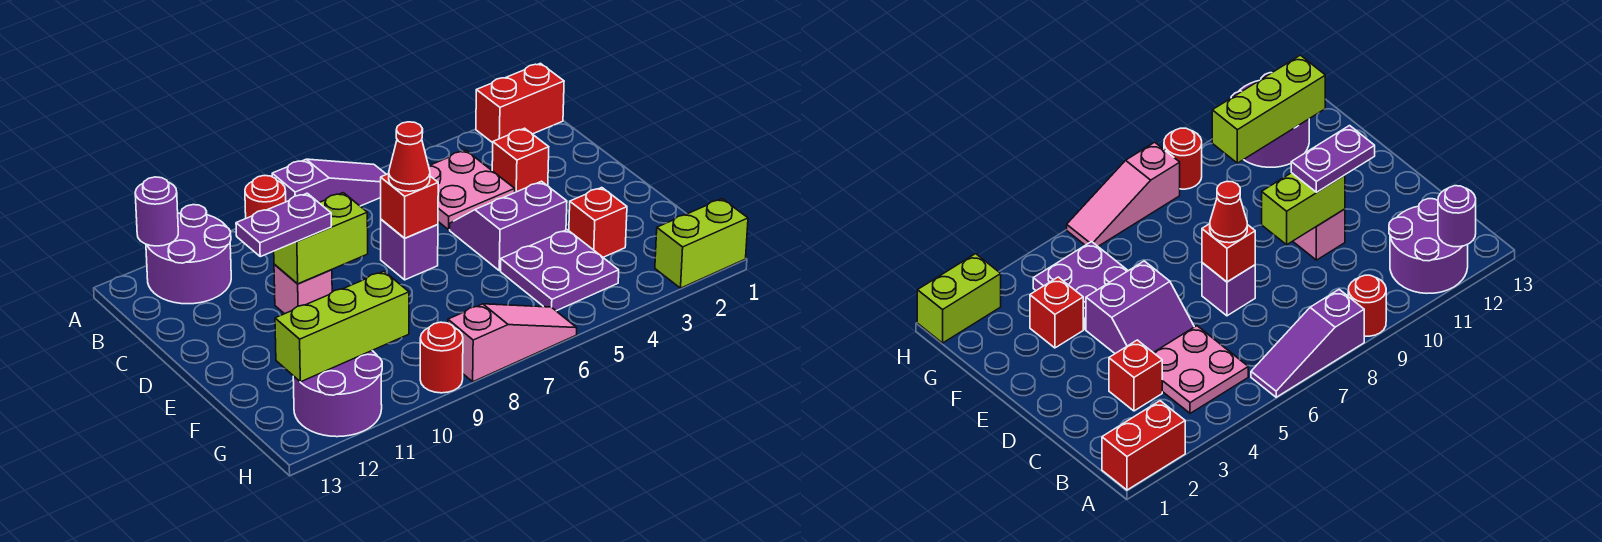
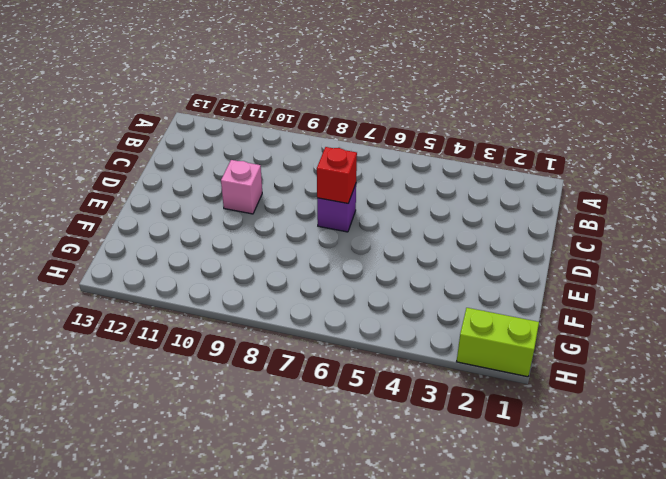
none -> red brick A1:A2 level 1
none -> purple slope A6:A8 level 1 top 8
none -> red round brick A9 level 1

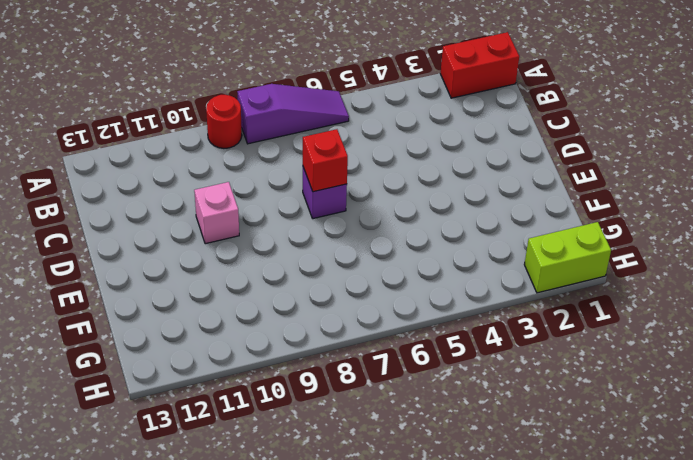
none -> purple round brick A11:B12 level 1
none -> pink plate B4:C5 level 1
none -> red brick C3 level 1

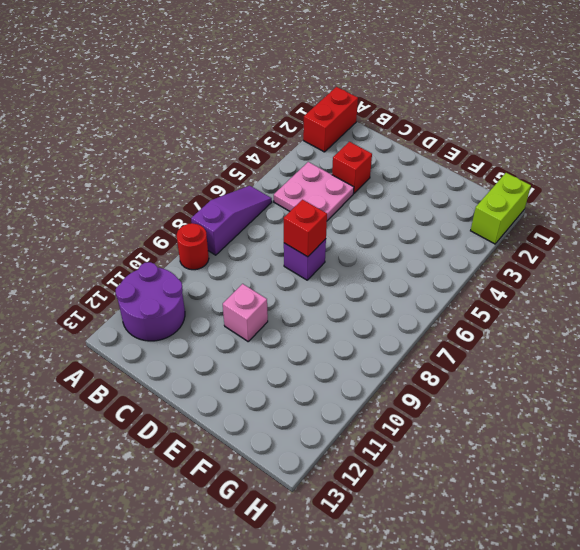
none -> purple slope D4:E5 level 1 top E
none -> red brick F3 level 1
none -> purple plate F4:G5 level 1

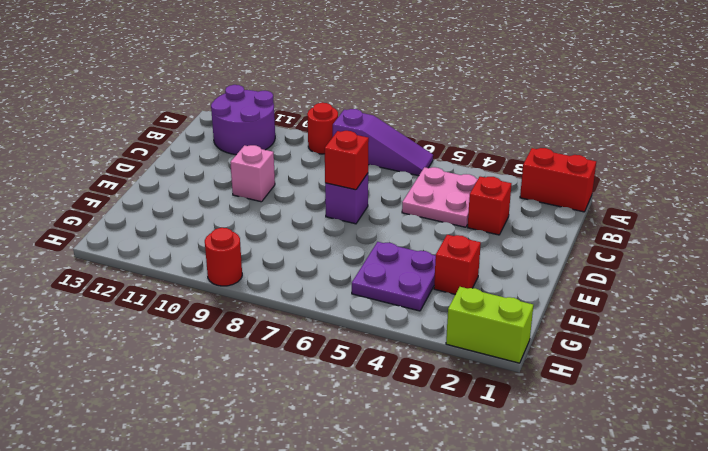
none -> purple slope D4:E5 level 1 top E
none -> purple round brick G11:H12 level 1
none -> pink slope H6:H8 level 1 top 8

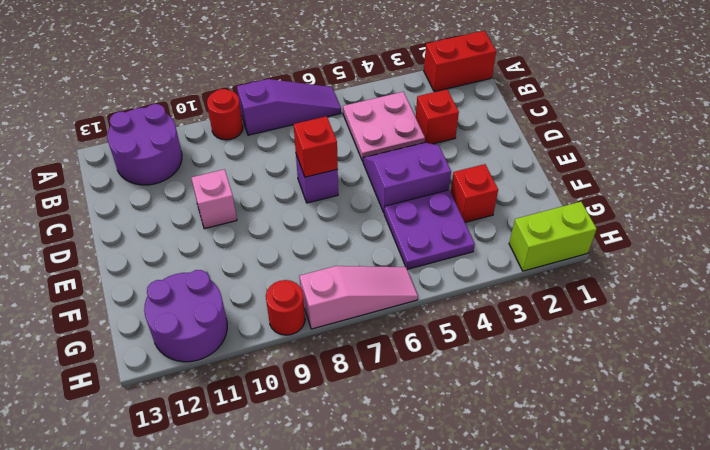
none -> purple round brick A12 level 2
none -> lime brick D9:D10 level 2
none -> lime brick G10:G12 level 2

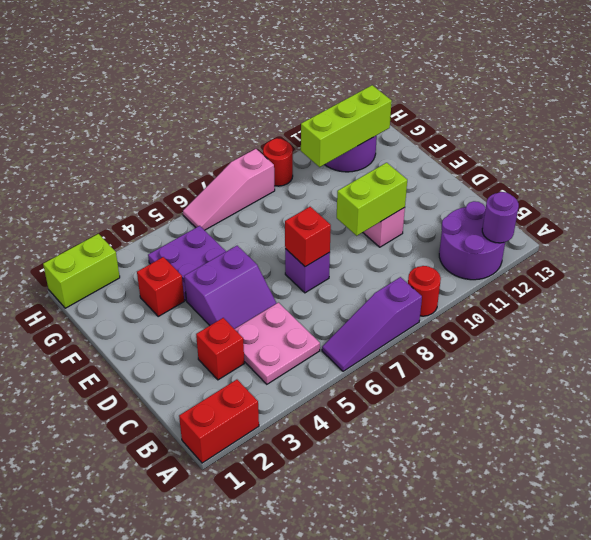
none -> red cone D7 level 3
none -> purple plate D10:D11 level 3

